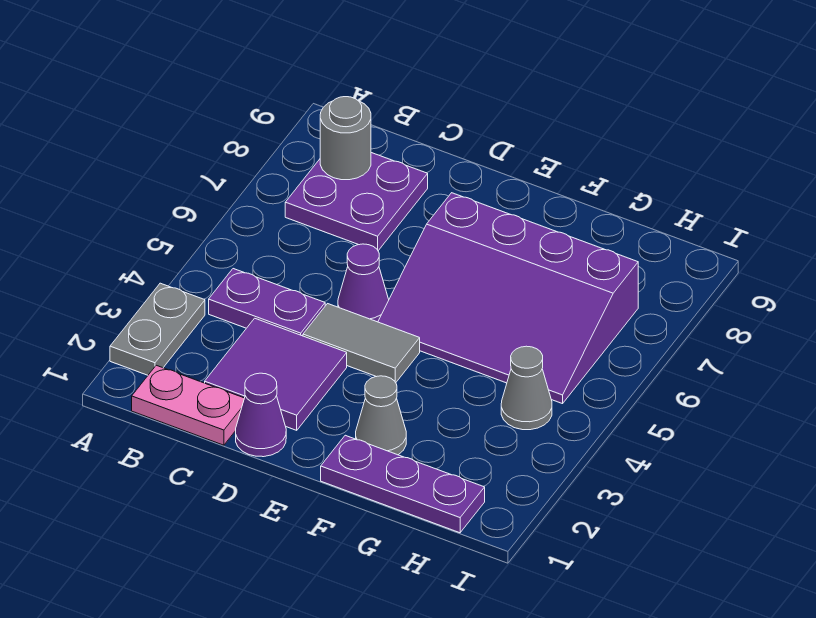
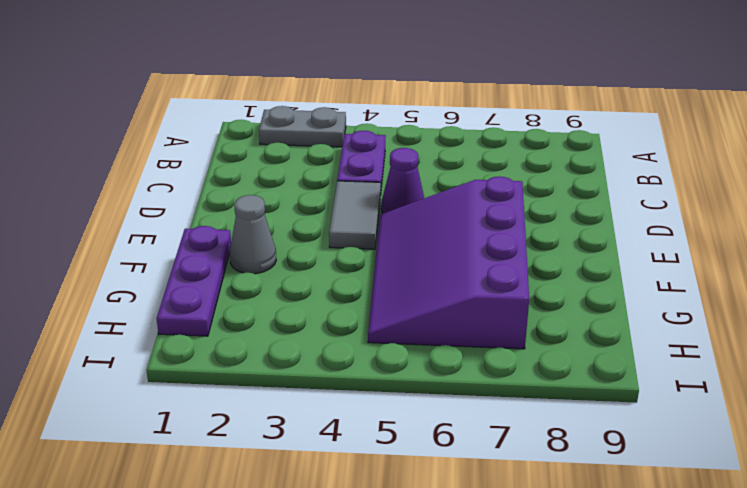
none -> pink plate B1:C1 level 1
none -> purple plate B7:C8 level 1
none -> purple tile C2:D3 level 1

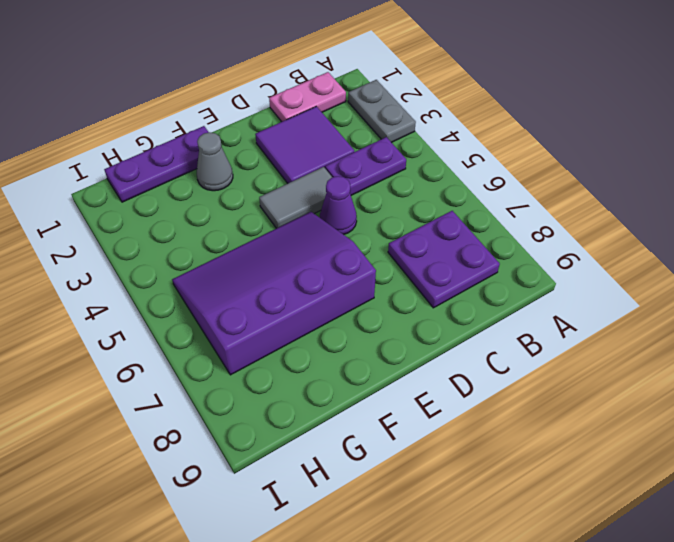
none -> purple cone D1 level 1
none -> grey cone H4 level 1
none -> grey round brick B8 level 2

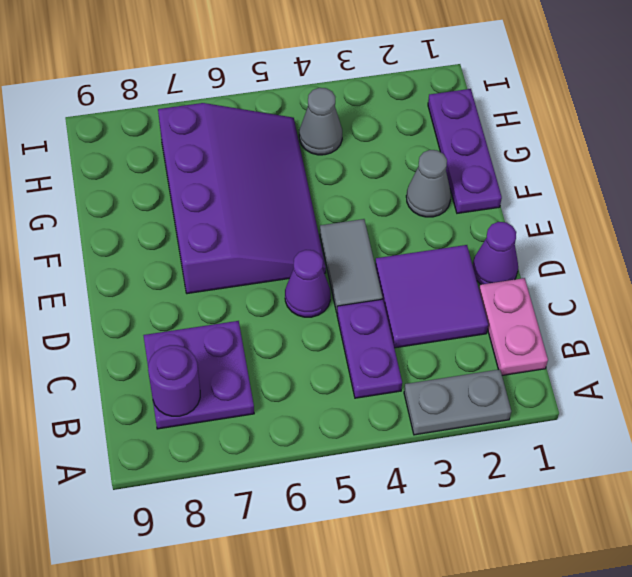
purple round brick B8 level 2 -> grey round brick B8 level 2

